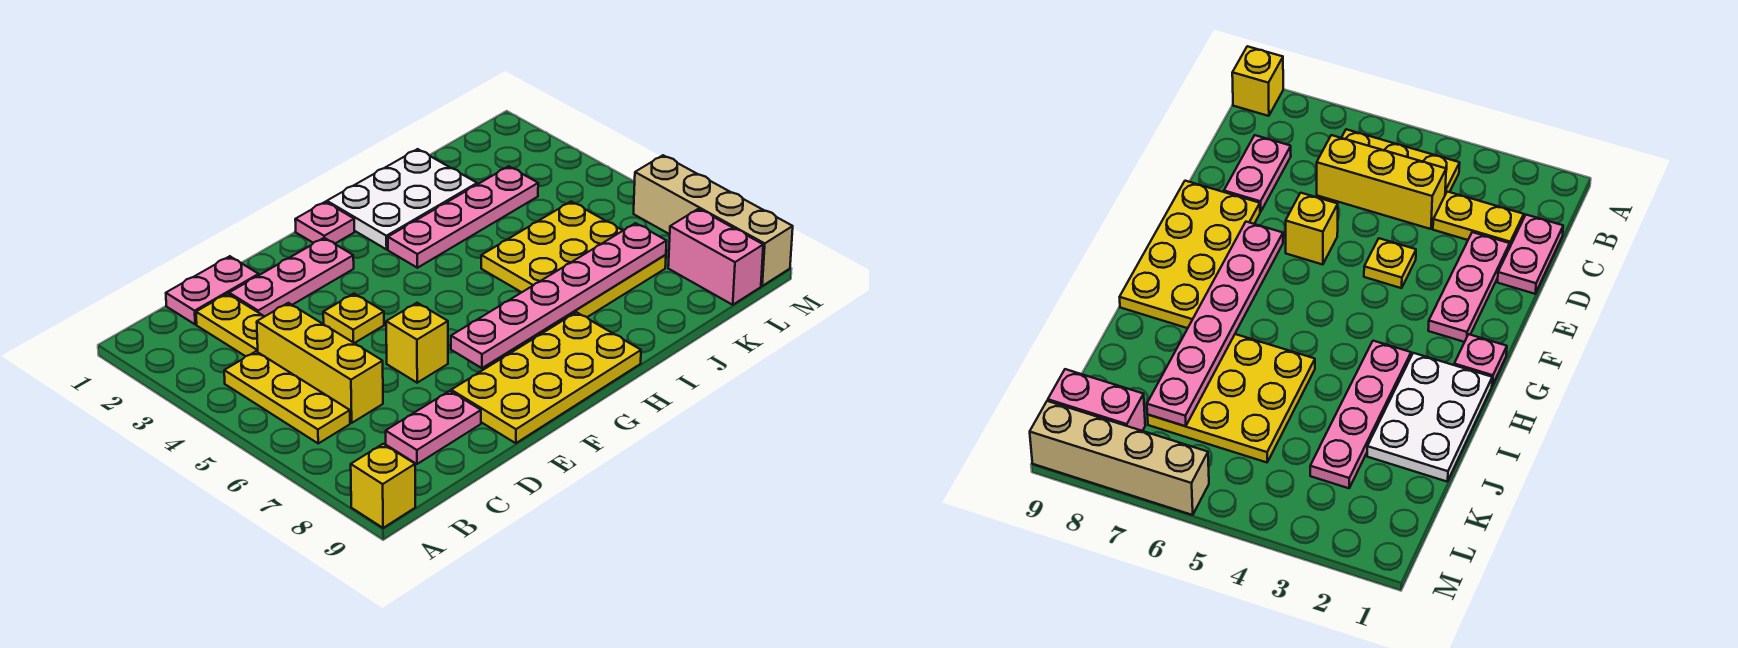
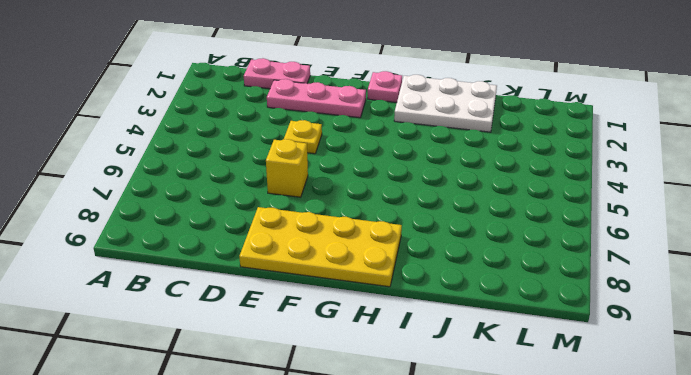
none -> yellow brick A9 level 1
none -> yellow plate B4:B6 level 1
none -> yellow plate C2:C3 level 1

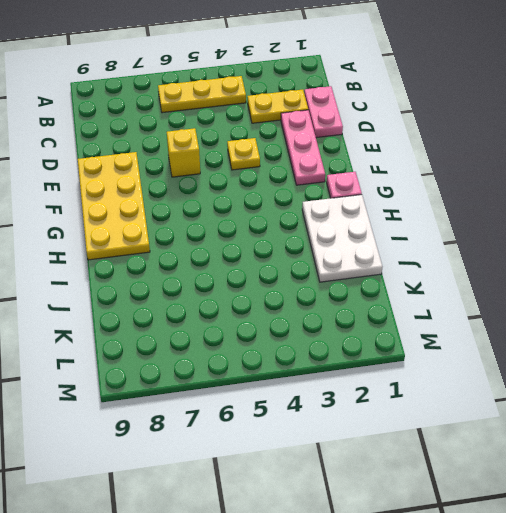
none -> yellow brick A9 level 1
none -> yellow brick C4:C6 level 1
none -> pink plate C8:D8 level 1

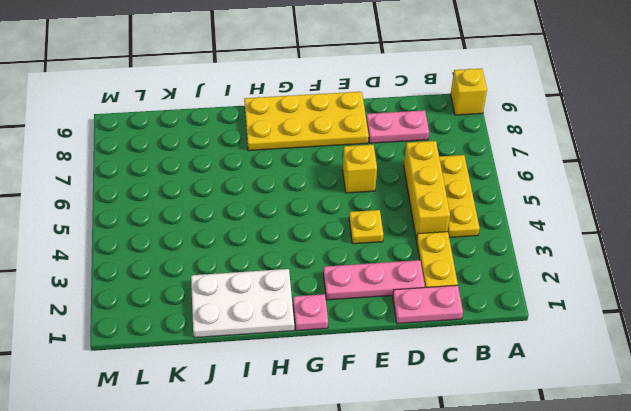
none -> pink plate H3:K3 level 1
none -> yellow plate I5:K7 level 1
none -> pink brick L8:L9 level 1

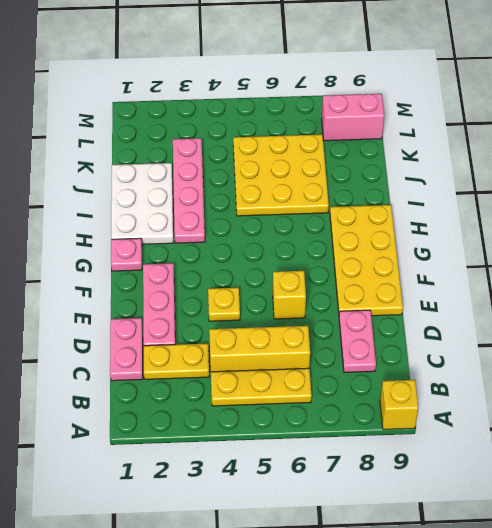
none -> tan brick M6:M9 level 1
none -> pink plate F7:K7 level 2

